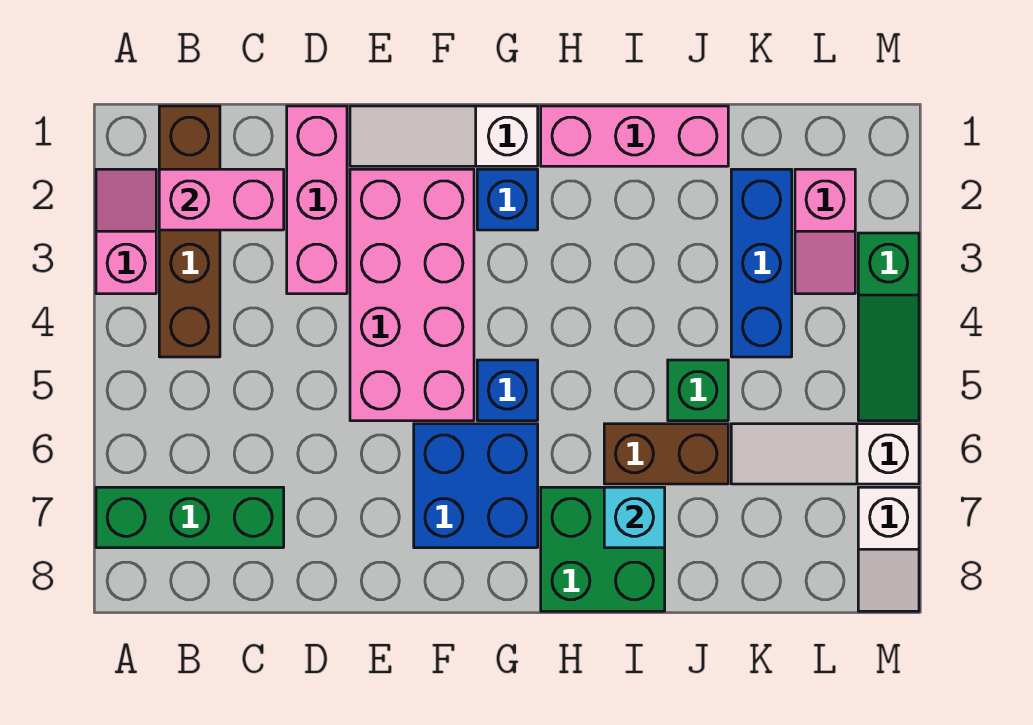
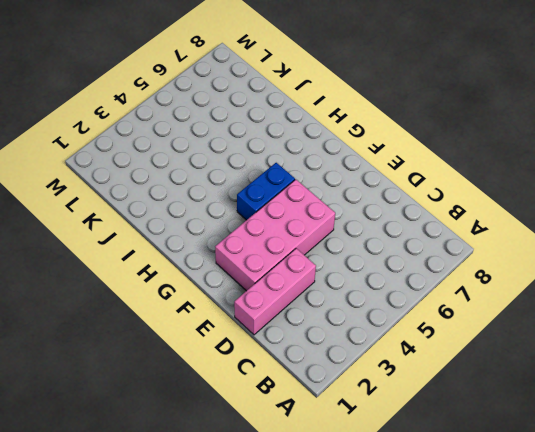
blue brick G4:G5 level 1 -> blue brick G5 level 1
none -> pink slope A2:A3 level 1 top 3
none -> green brick A7:C7 level 1
none -> brown brick B1:B4 level 1

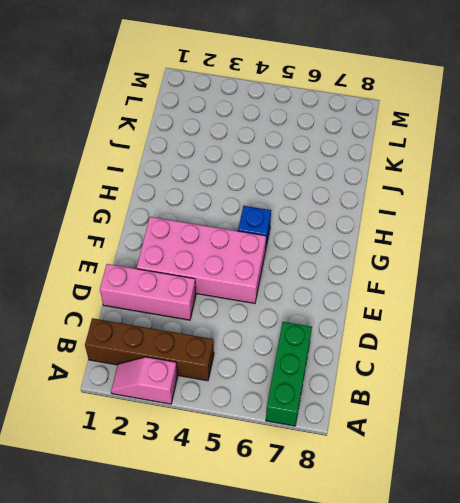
none -> white slope E1:G1 level 1 top G
none -> blue brick F6:G7 level 1
none -> blue brick G2 level 1

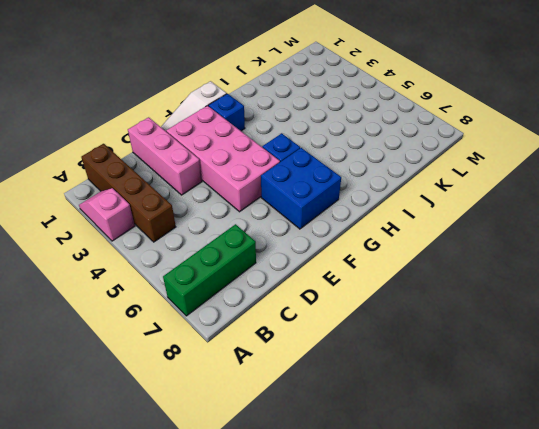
none -> pink brick H1:J1 level 1
none -> green brick H7:I8 level 1
none -> brown brick I6:J6 level 1

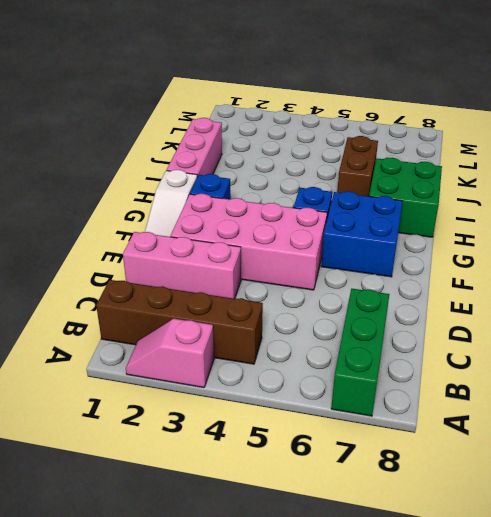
none -> green brick J5 level 1
none -> blue brick K2:K4 level 1
none -> white slope K6:M6 level 1 top M

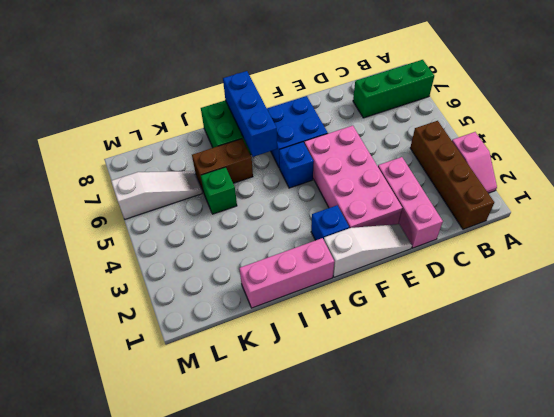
blue brick H6:H8 level 2 -> blue brick K2:K4 level 1
none -> pink slope L2:L3 level 1 top 2
none -> green slope M3:M5 level 1 top 3
none -> white slope M7:M8 level 1 top 7

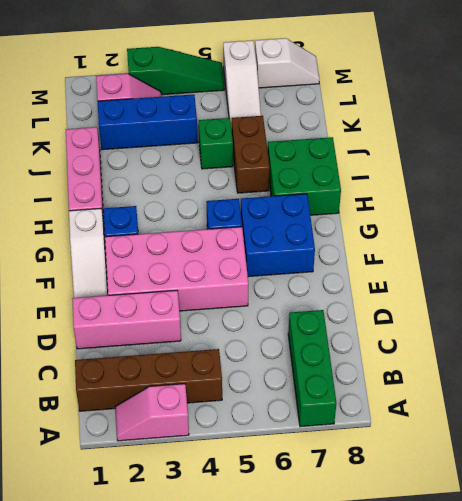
none -> pink brick B2:C2 level 2
none -> cyan brick I7 level 2

